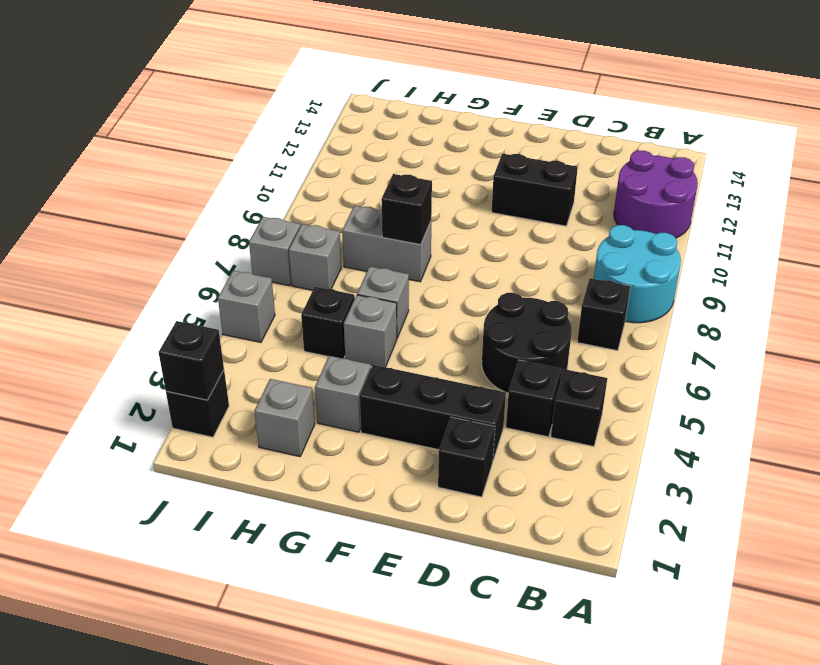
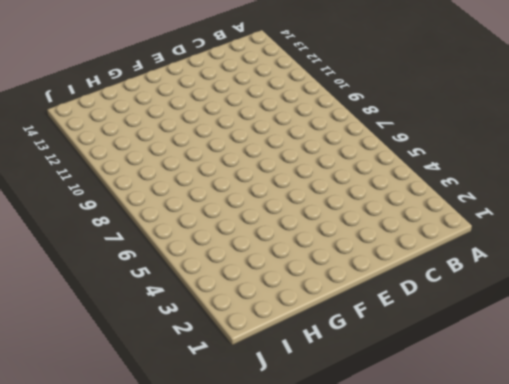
none -> cyan round brick A8:B9 level 1
none -> purple round brick A11:B12 level 1
none -> black brick B4 level 1

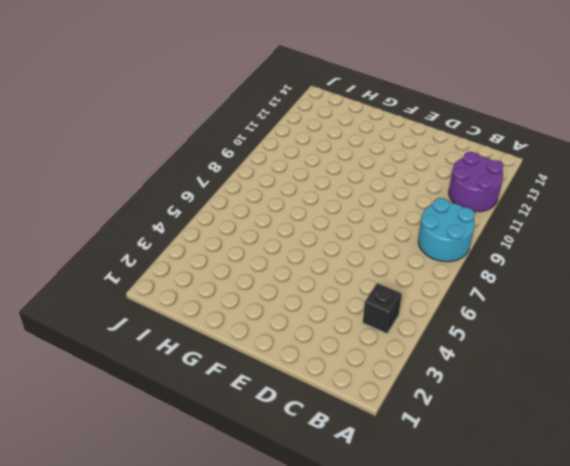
none -> black brick B7 level 1
none -> black brick C4 level 1
none -> black round brick C5:D6 level 1

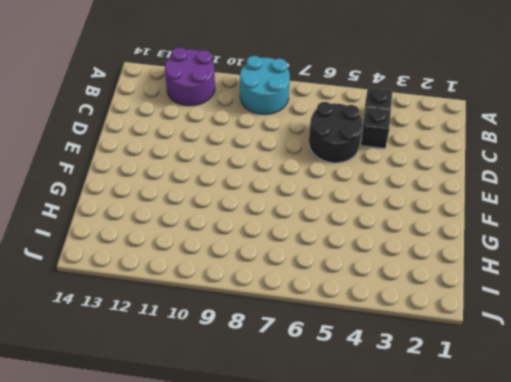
none -> black brick B7 level 1
none -> black brick D2 level 1
none -> black brick D3:F3 level 1

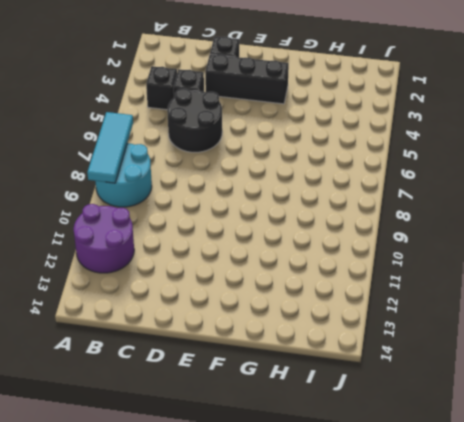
cyan tile A7:A9 level 2 -> none
none -> black brick B7 level 1
none -> black brick D11:E11 level 1
none -> grey brick G3 level 1

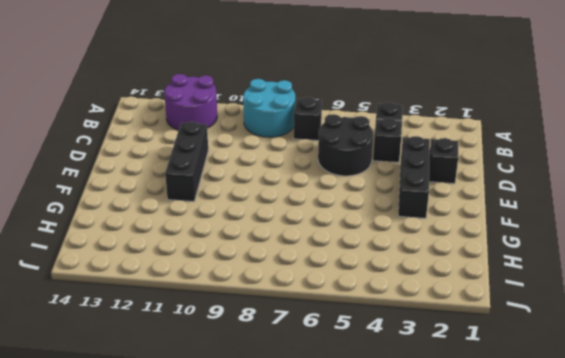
black brick D11:F11 level 1 -> black brick D11:E11 level 1
none -> grey brick G3 level 1
none -> grey brick G5 level 1
none -> grey brick G6 level 1

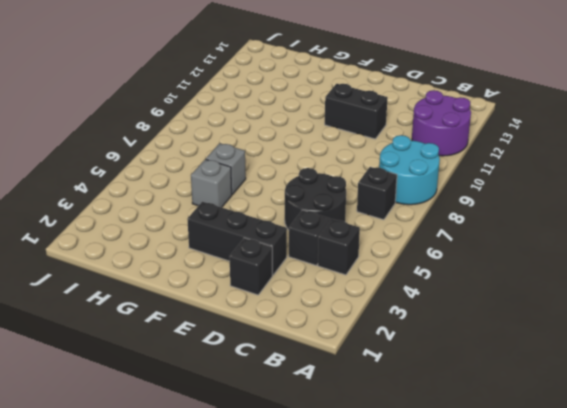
none -> grey brick G3 level 1
none -> grey brick G8:H8 level 1
none -> grey brick H2 level 1

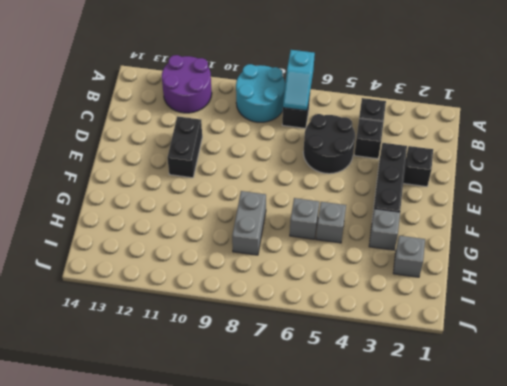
cyan slope A7:B7 level 2 top A -> none
none -> black brick H5 level 1
none -> grey brick I7 level 1
none -> black brick J2 level 1

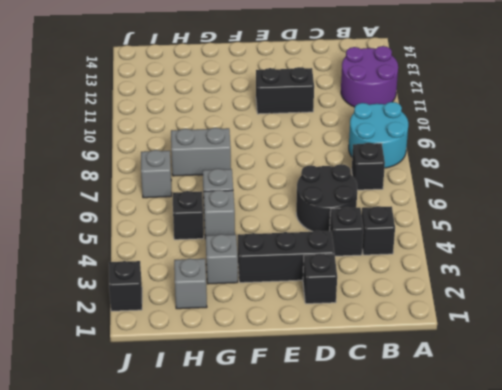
none -> grey brick J5 level 1
none -> grey brick J7 level 1
none -> black brick G8 level 2

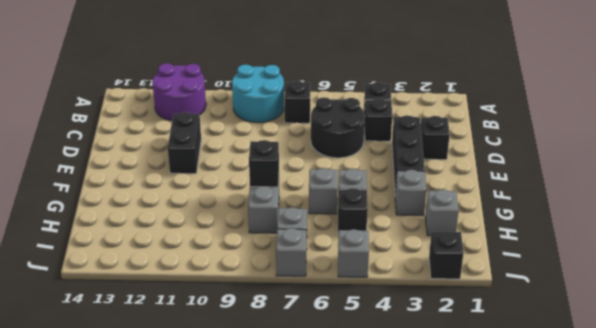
none -> black brick J2 level 2

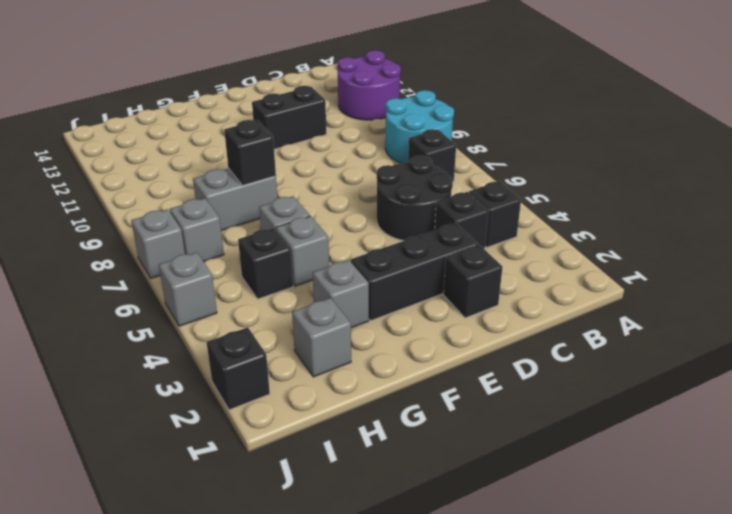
none -> black brick J2 level 2

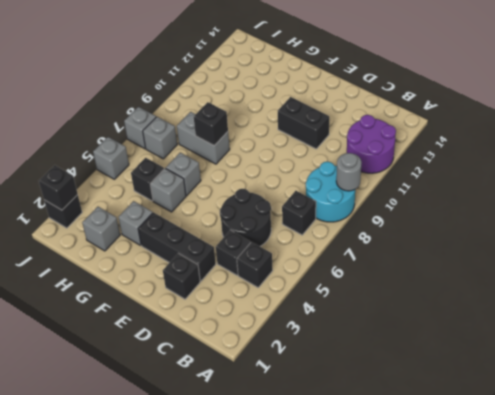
grey round brick A9 level 2 -> none

